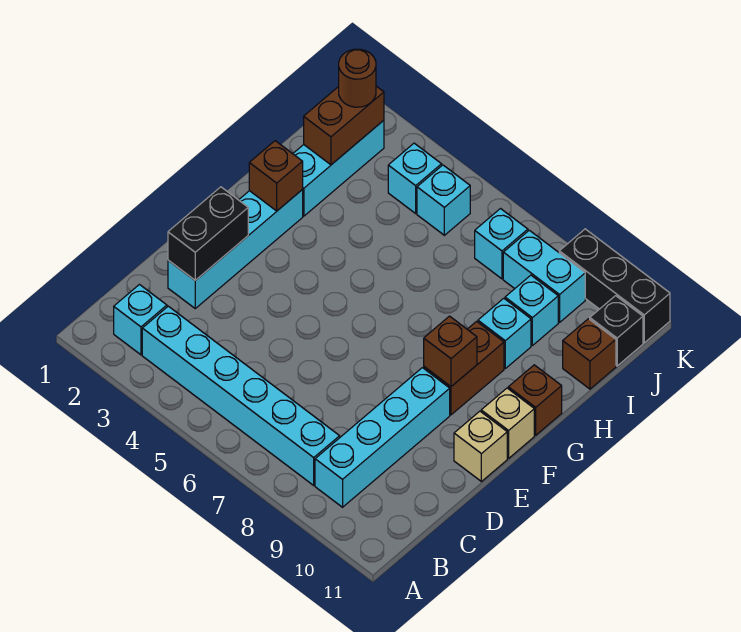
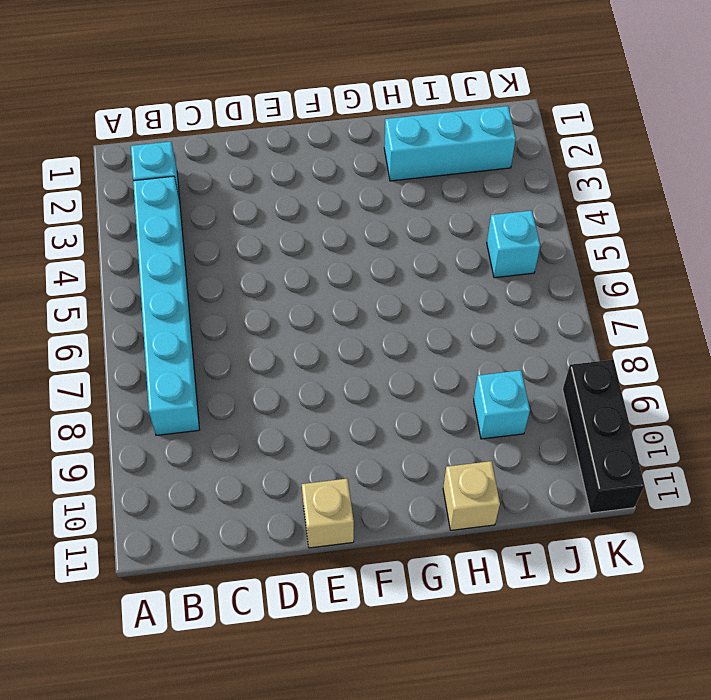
tan brick H11 level 1 -> tan brick F11 level 1
none -> cyan brick B9:E9 level 1
none -> cyan brick D2:G2 level 1
none -> brown brick F9:G9 level 1

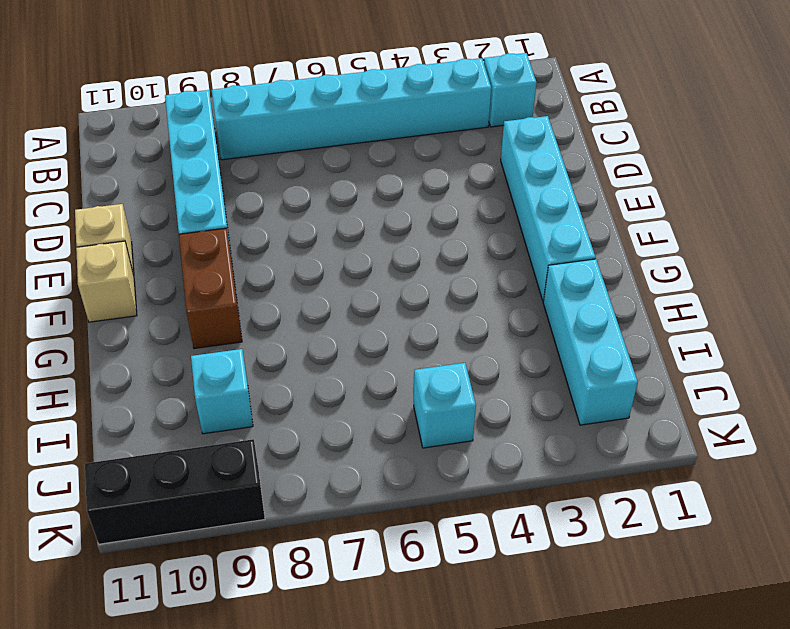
none -> brown brick G11 level 1
none -> cyan brick H9 level 1
none -> brown brick I11 level 1

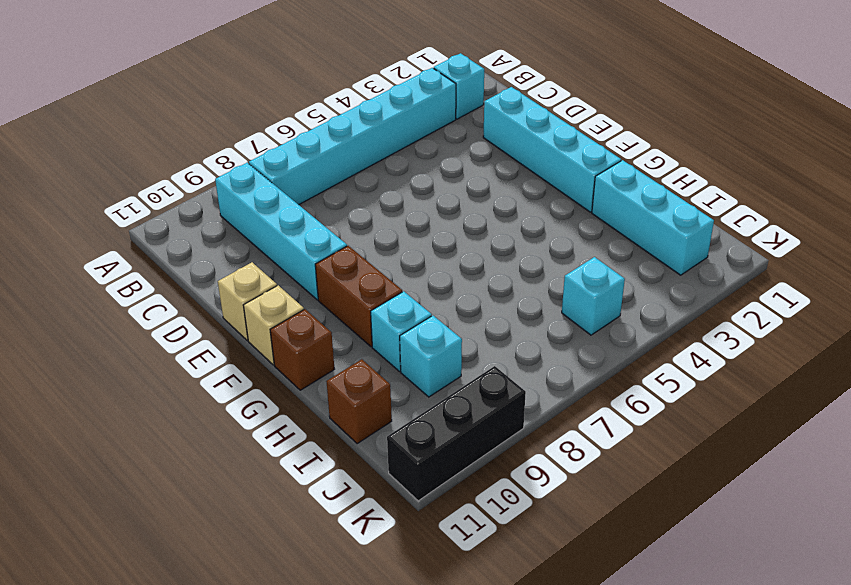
none -> cyan brick J4 level 1
none -> cyan brick J7 level 1
none -> cyan brick J8:J9 level 1

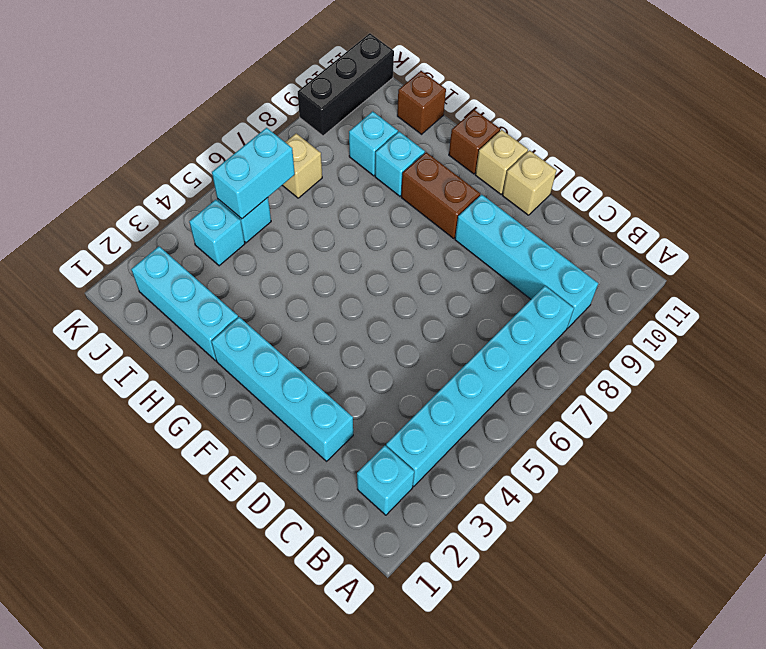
cyan brick J5:J6 level 2 -> cyan brick J8:J9 level 1
tan brick J7 level 1 -> cyan brick J7 level 1
none -> black brick J11 level 1
none -> black brick D2:E2 level 2
none -> brown brick F9 level 2

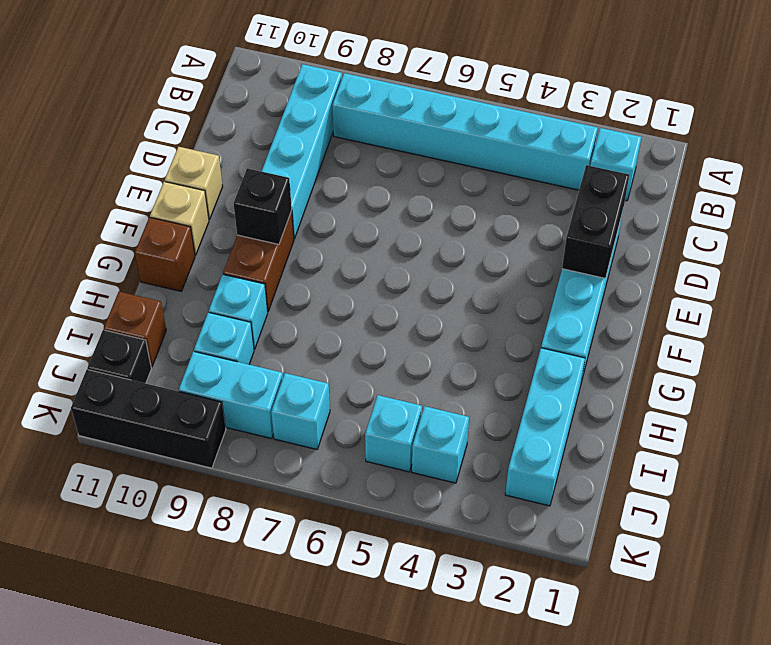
black brick F9 level 2 -> brown brick F9 level 2
none -> brown brick G2 level 2
none -> brown brick I2:J2 level 2
none -> brown round brick J2 level 3

